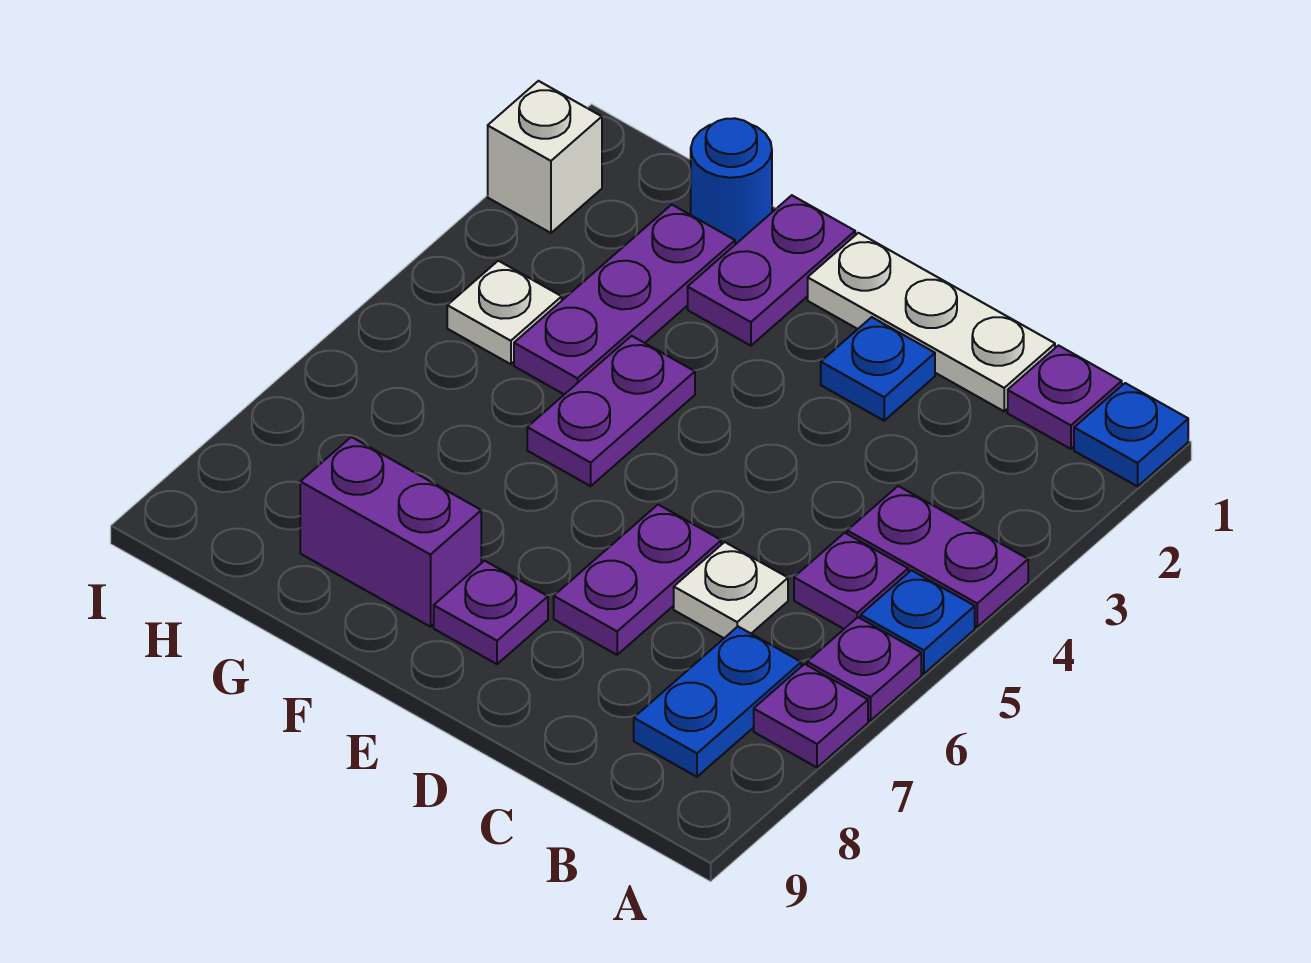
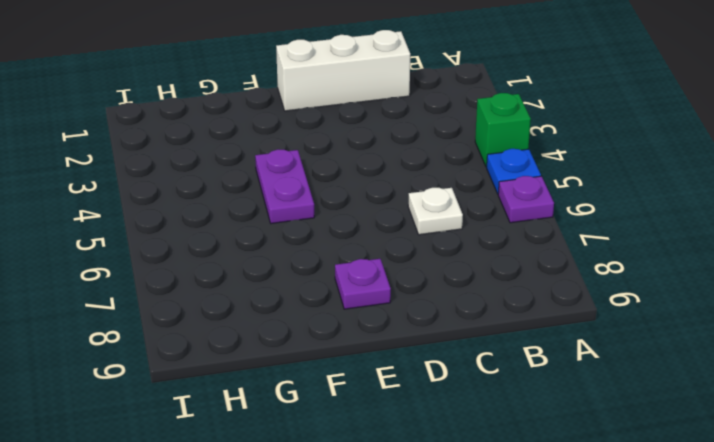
green brick A4 level 1 -> purple plate A4:B4 level 1
white brick C1:E1 level 1 -> white plate C1:E1 level 1
none -> blue plate A1 level 1
none -> purple plate A7 level 1
none -> purple plate B1 level 1

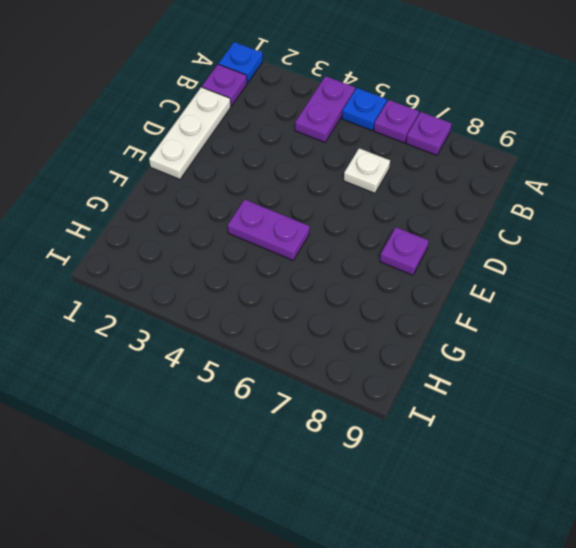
none -> purple plate B5 level 1
none -> blue plate B7:B8 level 1
none -> blue plate D2 level 1

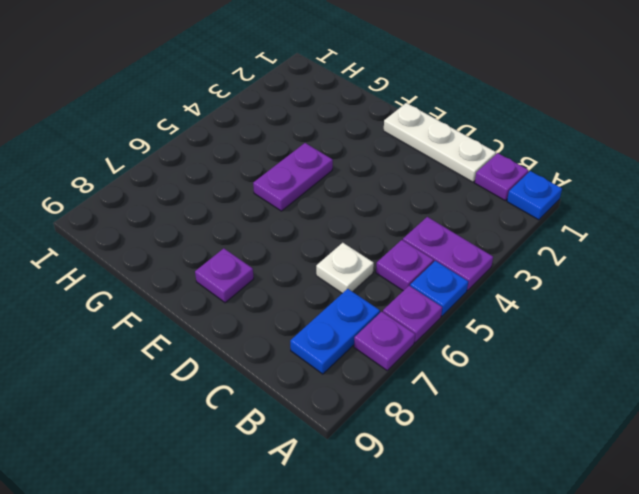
none -> blue plate D2 level 1
none -> purple plate D6:D7 level 1
none -> purple plate F1:F2 level 1

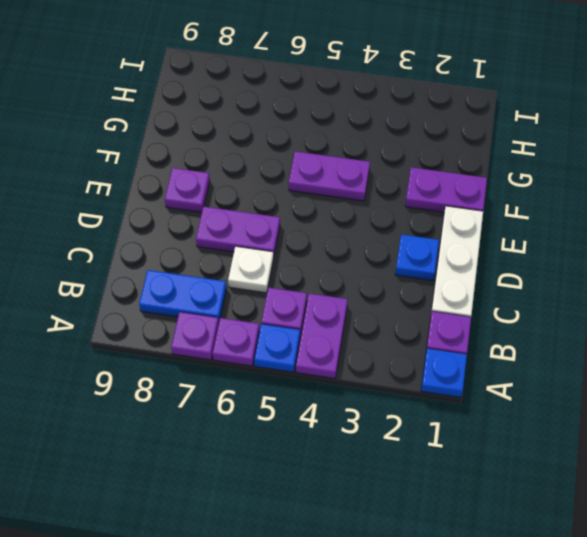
none -> purple brick F8:G8 level 1
none -> blue round brick G1 level 1
none -> purple plate G2:G4 level 1

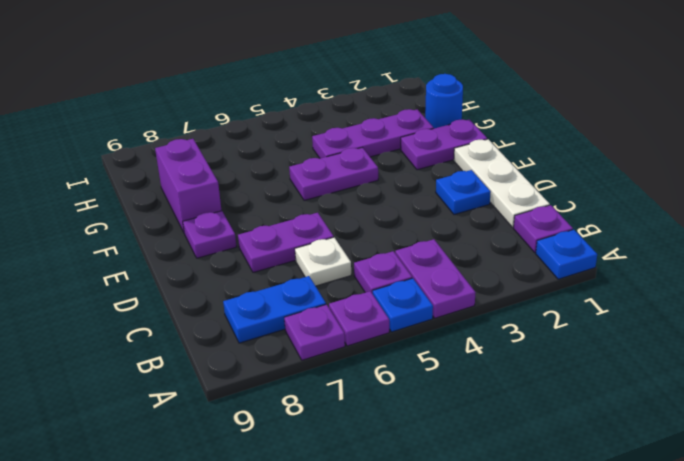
none -> white plate H4 level 1
none -> white brick I2 level 1

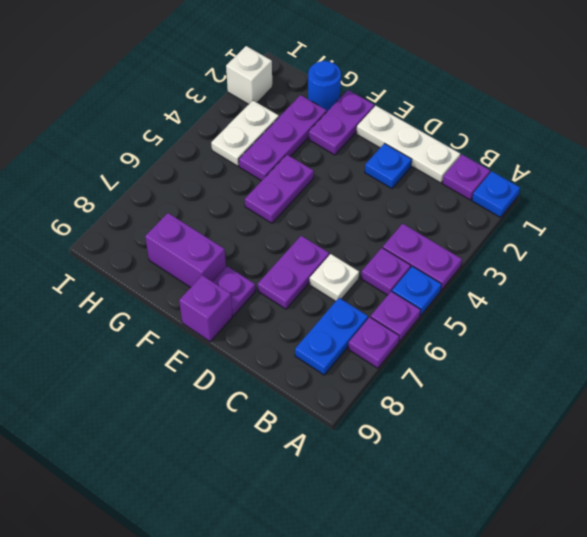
purple brick E9 level 1 -> none
white plate H3:H4 level 1 -> white plate H4 level 1

